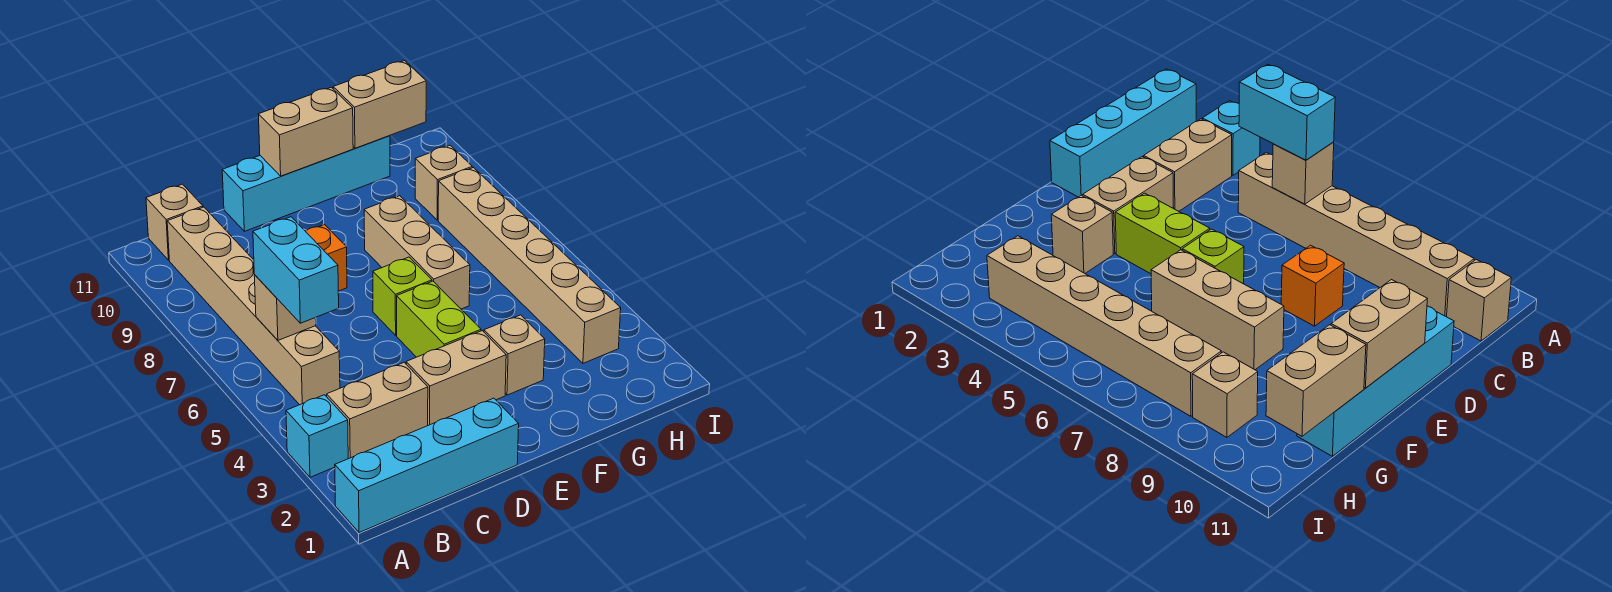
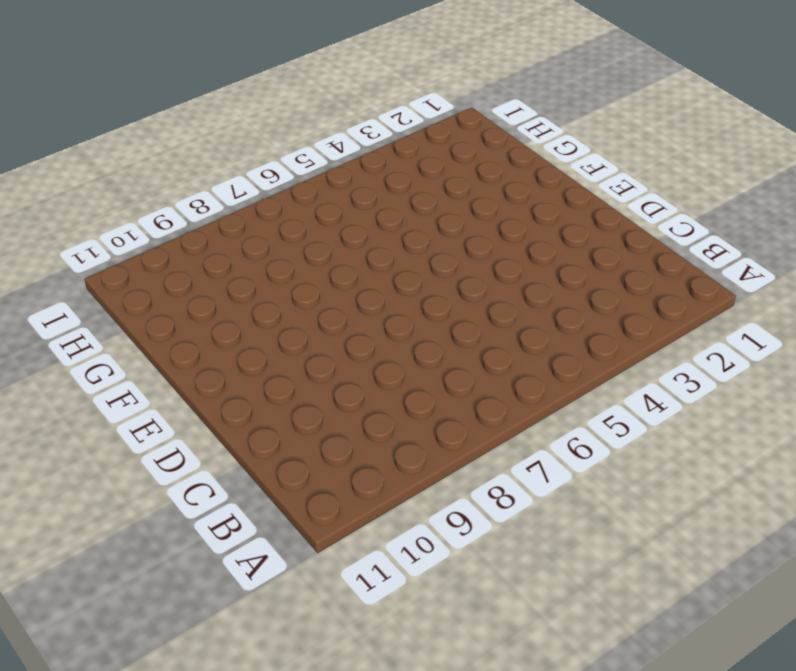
none -> cyan brick A1:D1 level 1
none -> cyan brick A3 level 1
none -> tan brick B3:C3 level 1

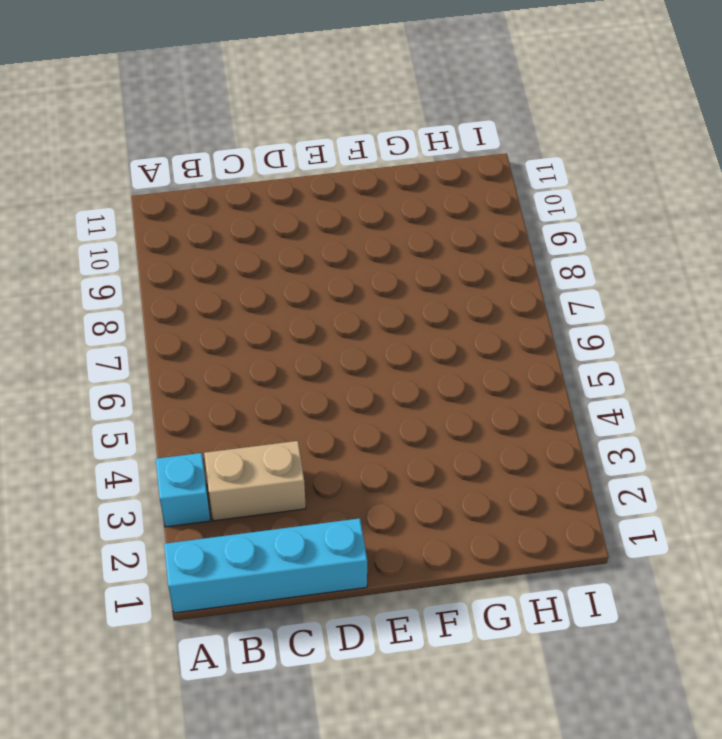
none -> tan brick B5:B10 level 1
none -> tan brick B11 level 1
none -> tan brick D3:E3 level 1

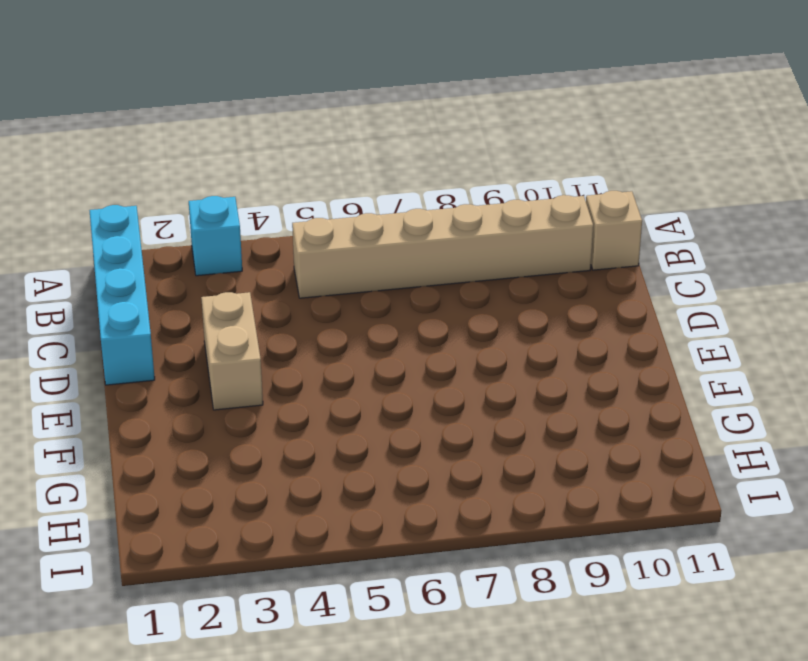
none -> tan brick B3:C3 level 1
none -> orange brick D8 level 1
none -> cyan brick D11:G11 level 1

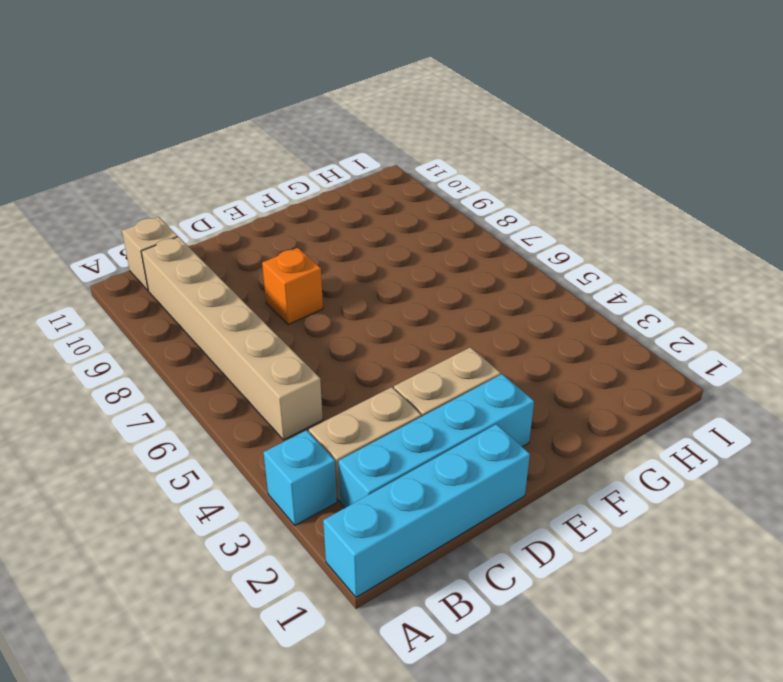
cyan brick B2:E2 level 1 -> cyan brick D11:G11 level 1
none -> lime brick E4:E5 level 1
none -> lime brick E6 level 1
none -> tan brick F3 level 1

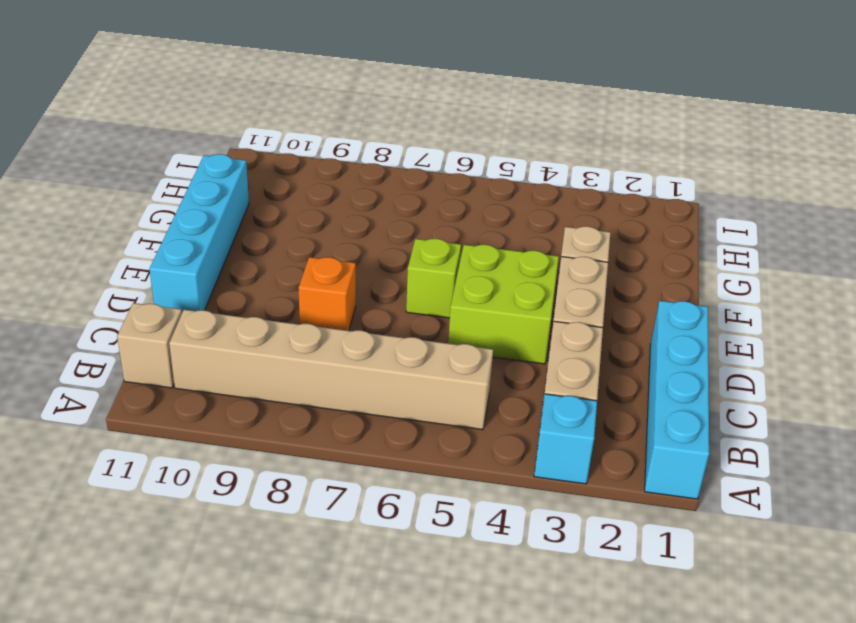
lime brick D4:E5 level 1 -> lime brick E4:E5 level 1
none -> tan brick F6:F8 level 1
none -> tan brick H3:H8 level 1
none -> tan brick H9 level 1

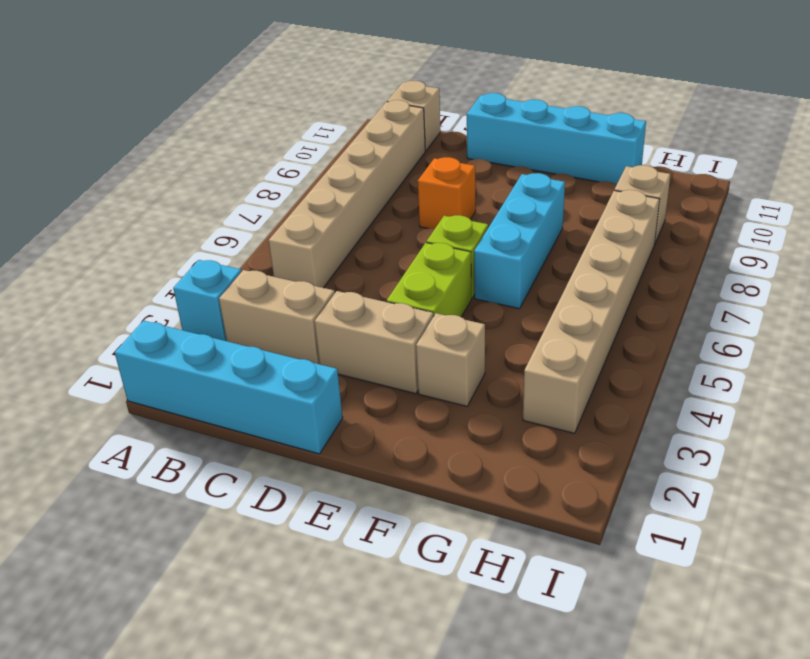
cyan brick F6:F8 level 1 -> tan brick F6:F8 level 1
none -> tan brick B6 level 2
none -> tan brick E11:F11 level 2
none -> tan brick G11:H11 level 2

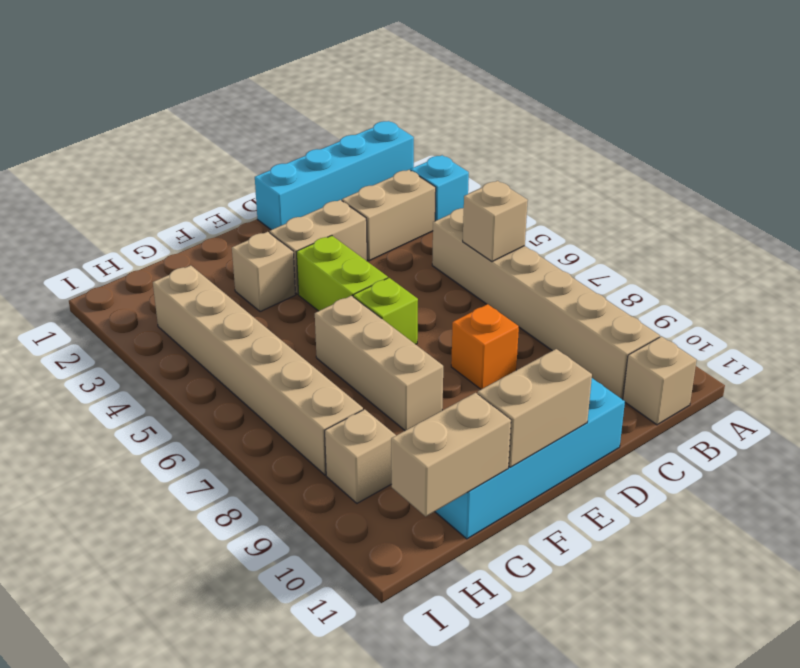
none -> cyan brick B5:B6 level 3

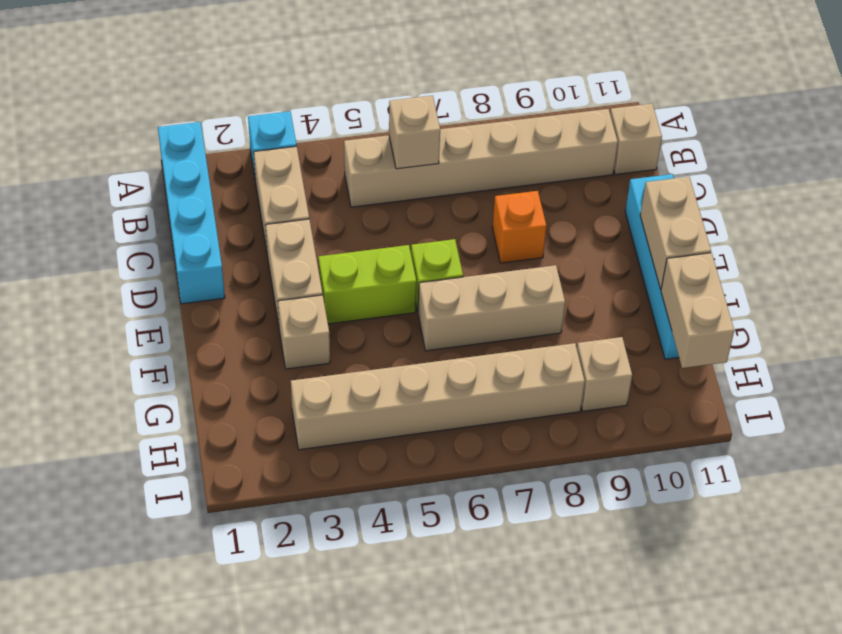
none -> cyan brick B5:B6 level 3

